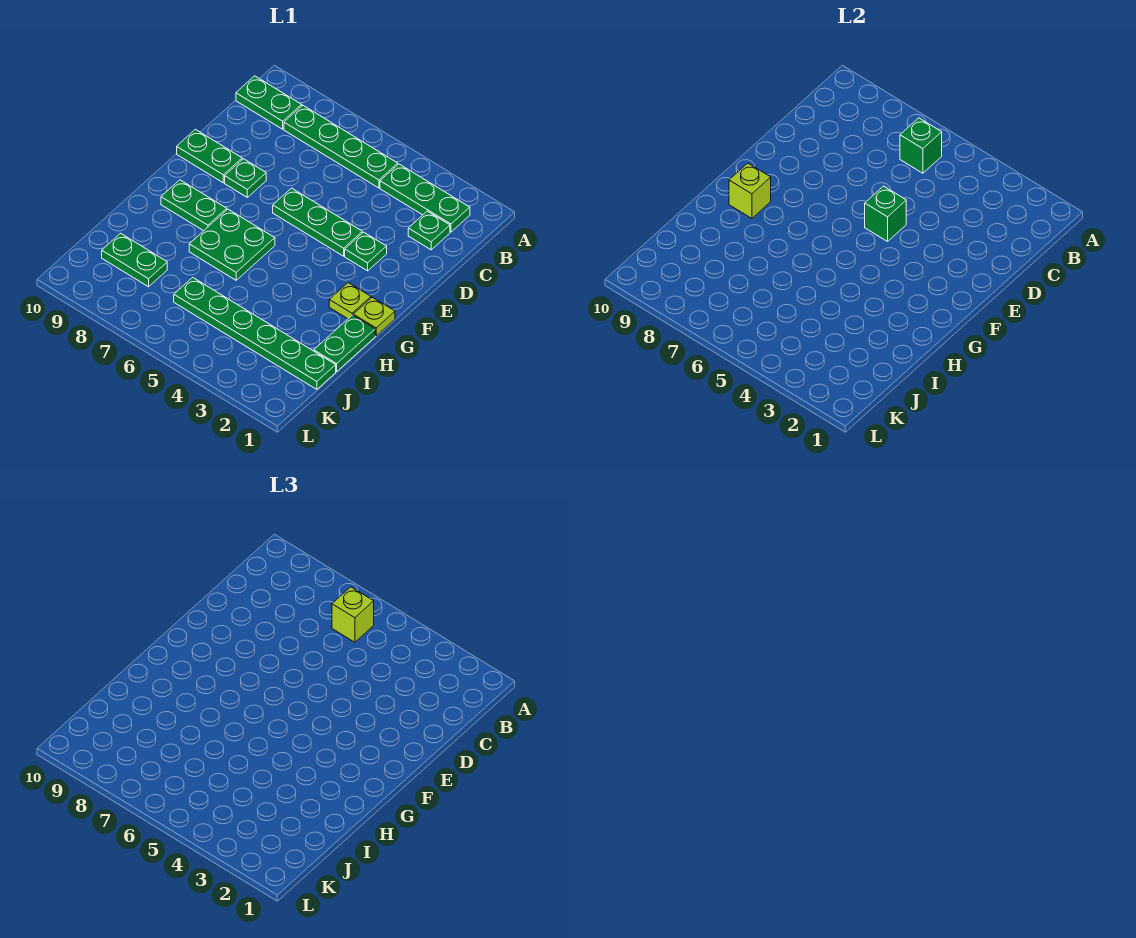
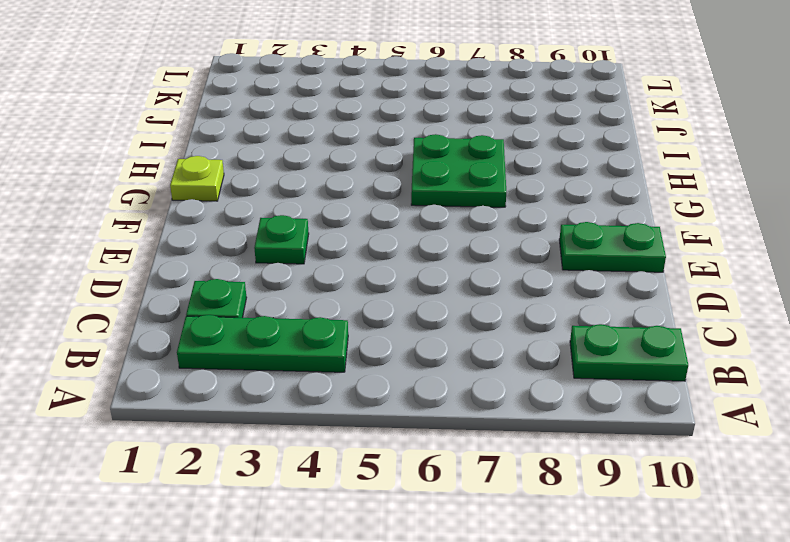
none -> green plate B5:B8 level 1
none -> green plate E4:E6 level 1
none -> green plate E8 level 1

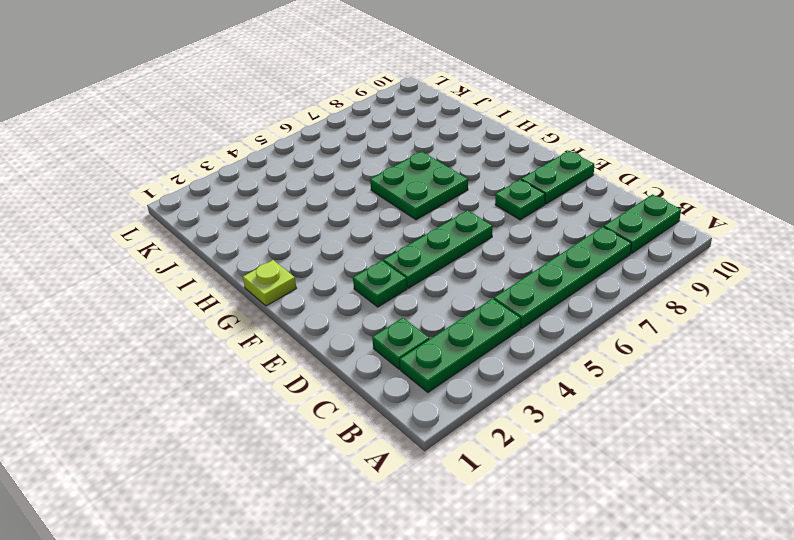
none -> lime plate G2 level 1
none -> green plate G8:G9 level 1
none -> green plate H1:I1 level 1

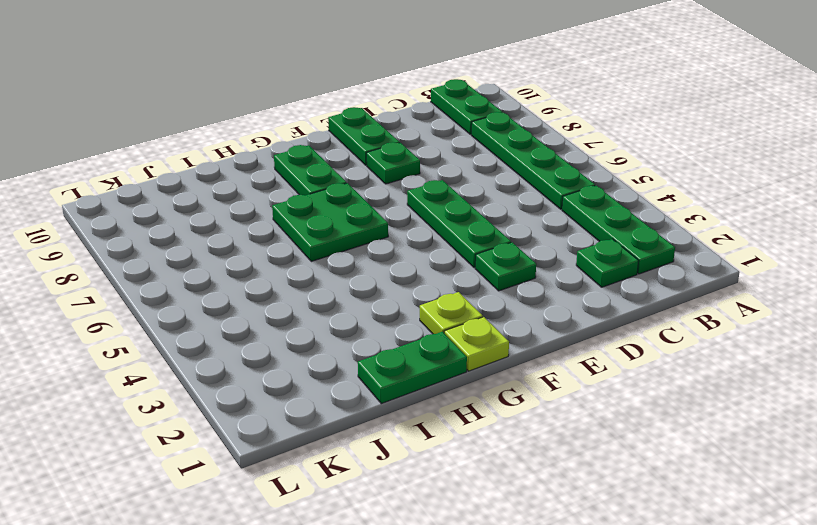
none -> green plate J1:J6 level 1
none -> green plate J8:J9 level 1
none -> green brick B6 level 2

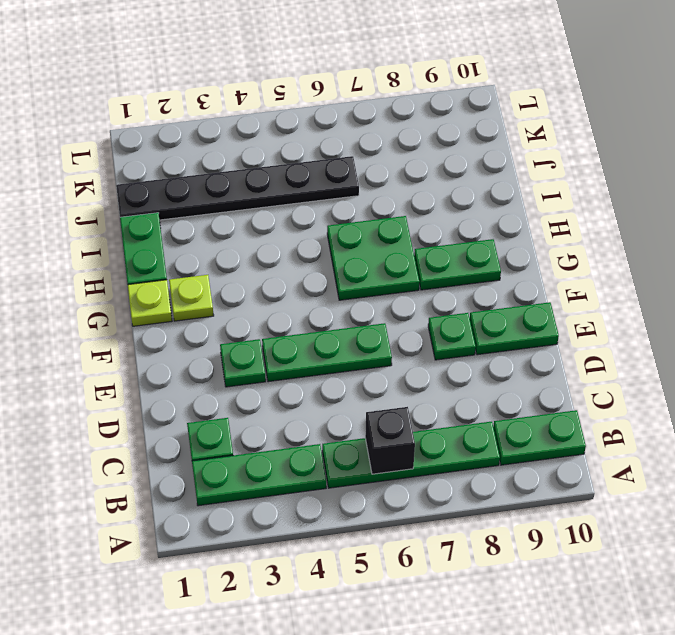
black brick B6 level 2 -> green brick B6 level 2
black plate J1:J6 level 1 -> green plate J1:J6 level 1
none -> green plate J8:J9 level 1
none -> green brick E5 level 2
none -> lime brick G9 level 2

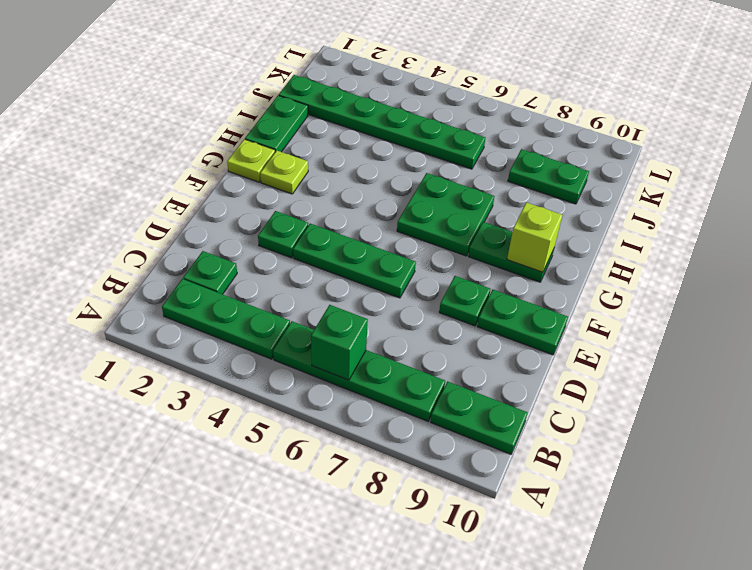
none -> green brick E5 level 2
none -> lime brick B6 level 3

